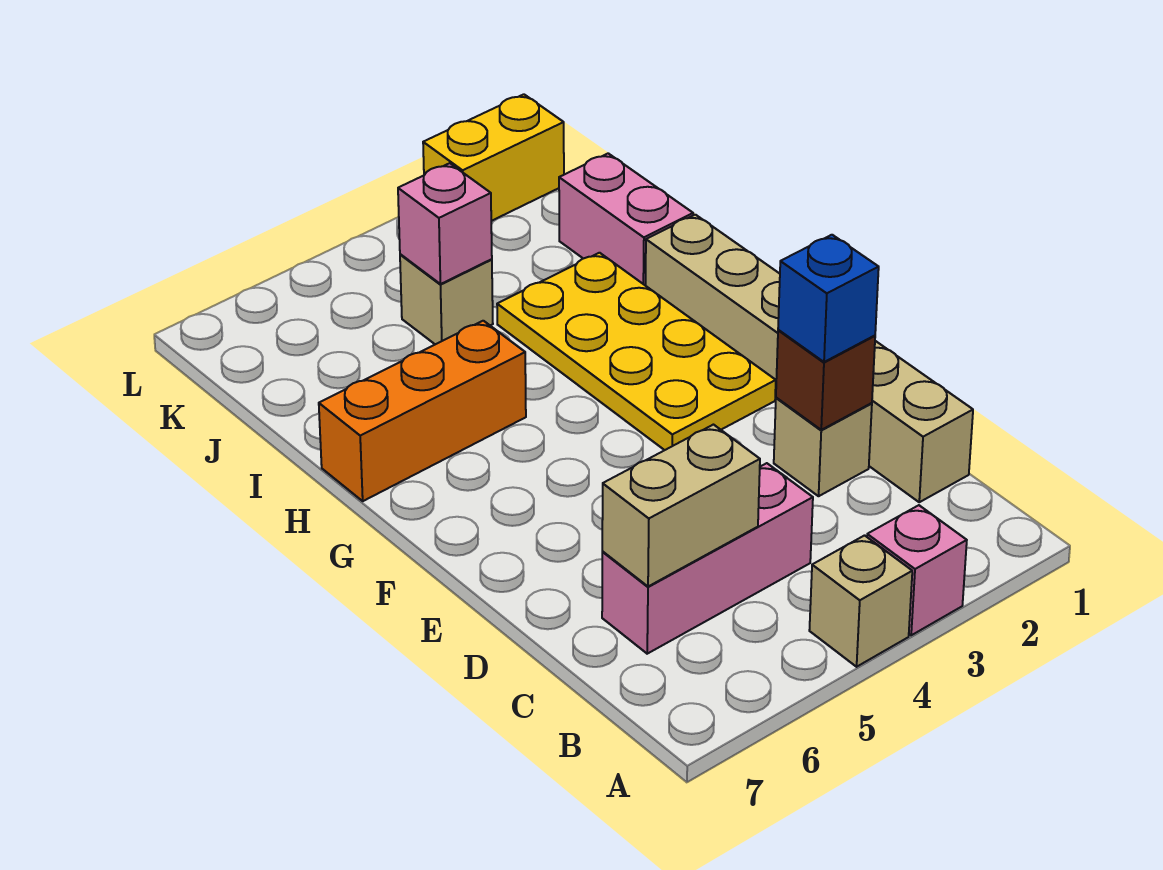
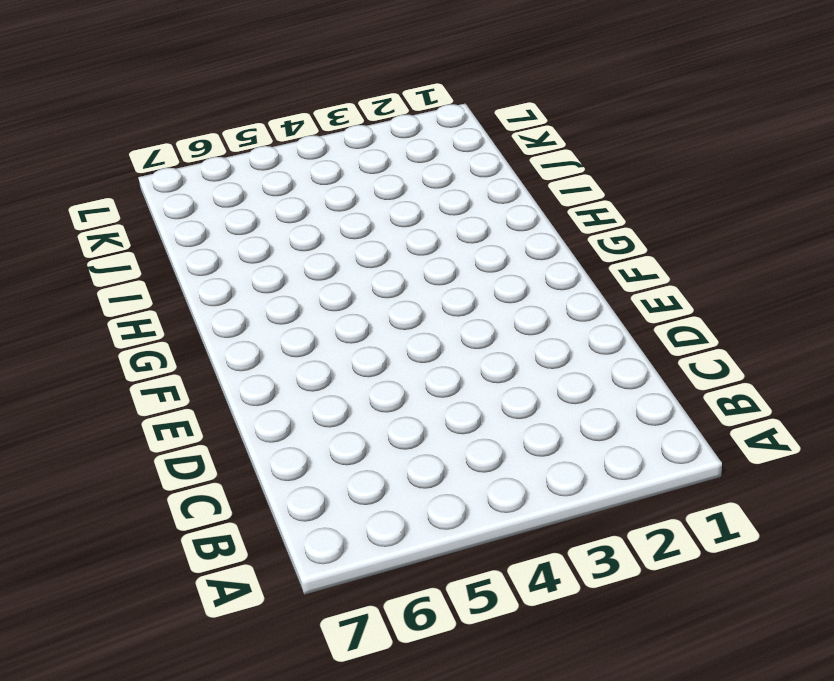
none -> pink brick A3 level 1
none -> tan brick A4 level 1
none -> tan brick C1:H1 level 1

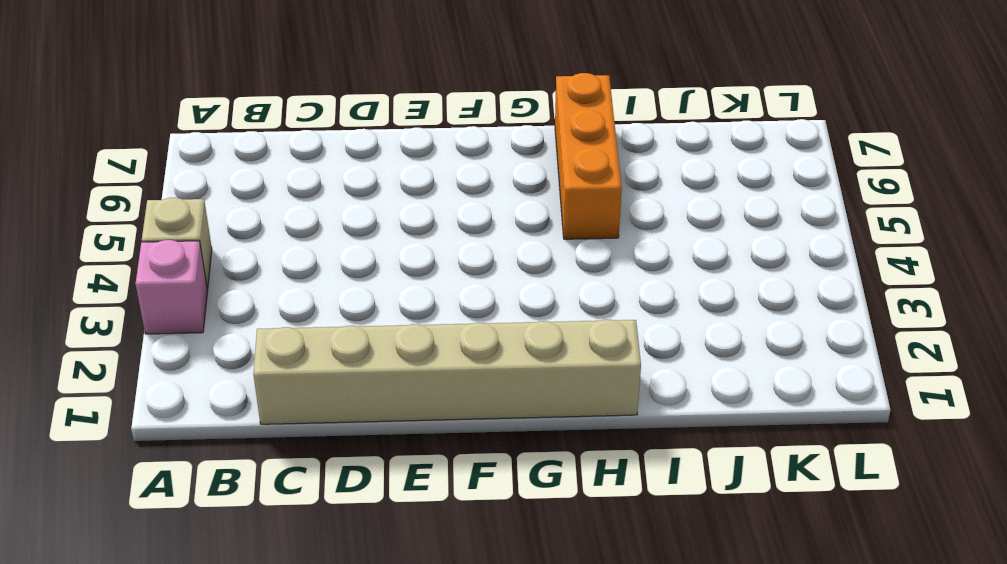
none -> pink brick C4:C6 level 1
none -> tan brick D2 level 1
none -> yellow plate F2:I3 level 1

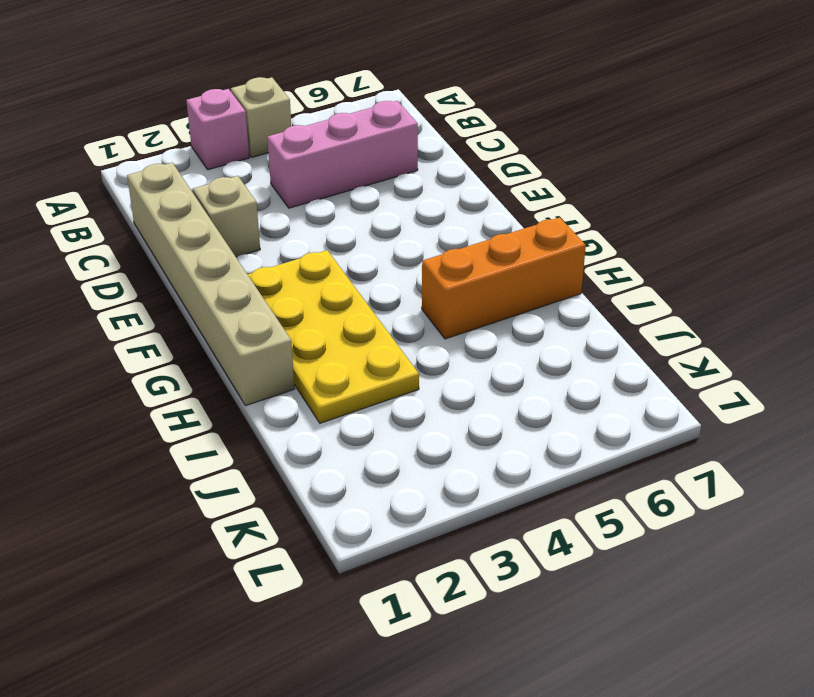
none -> pink brick I1:J1 level 1
none -> tan brick J4 level 1
none -> yellow brick L1:L2 level 1

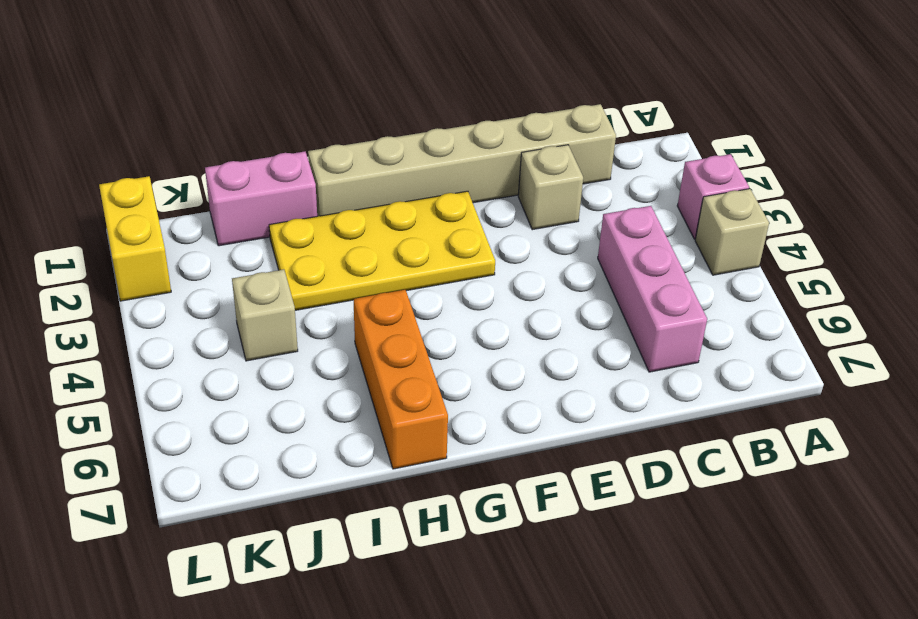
none -> tan brick C5:C6 level 2
none -> brown brick D2 level 2
none -> pink brick J4 level 2

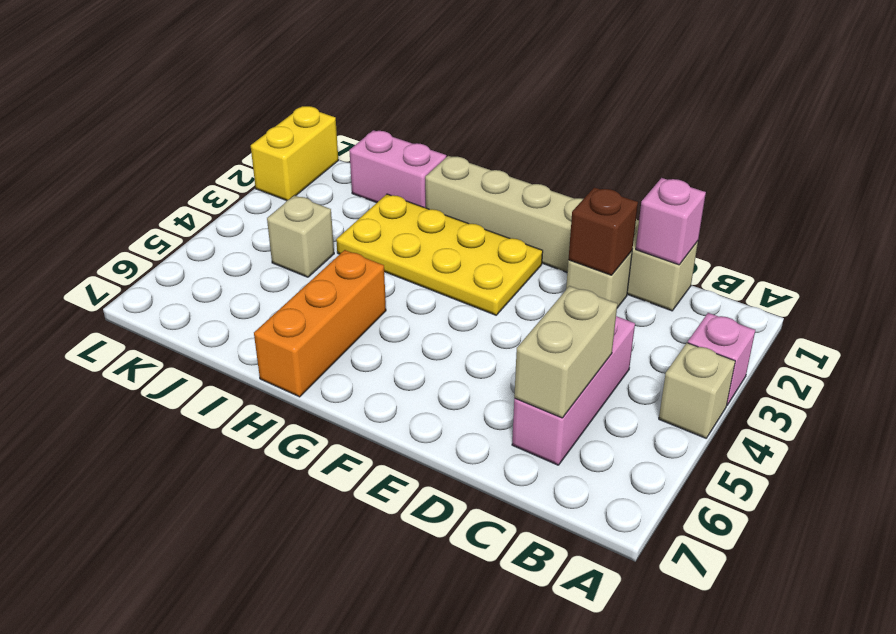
pink brick C1 level 2 -> pink brick J4 level 2
none -> blue brick D2 level 3

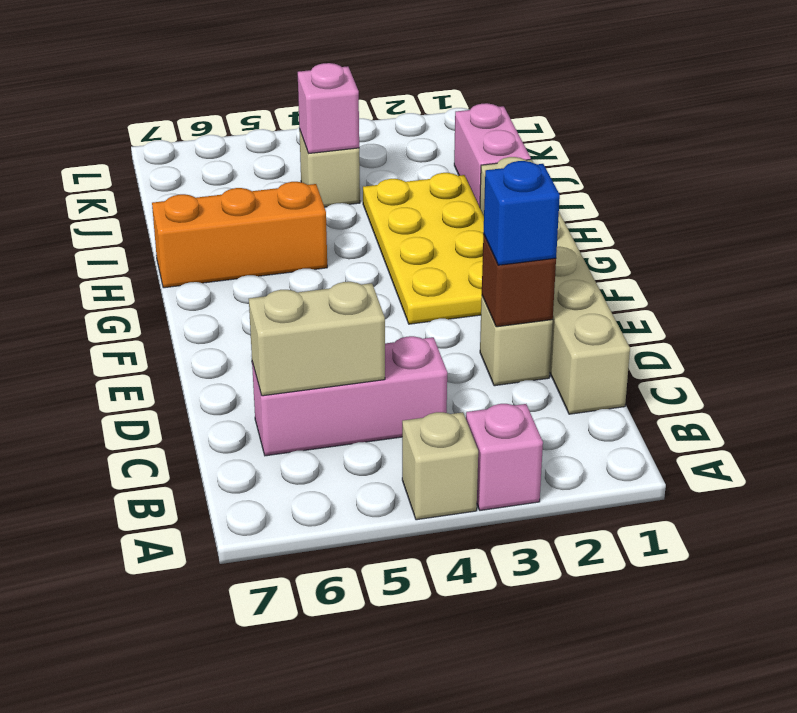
none -> yellow brick L1:L2 level 1

